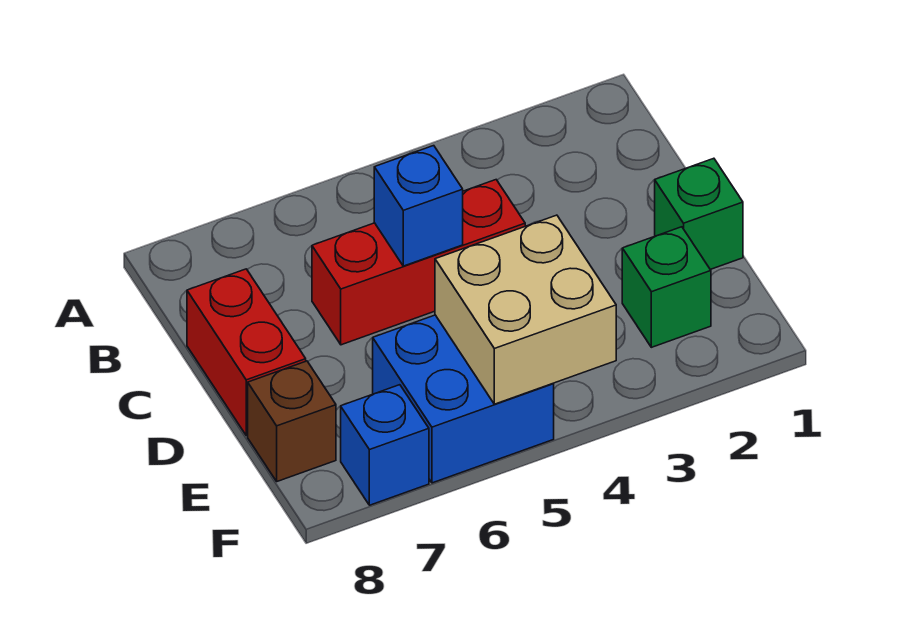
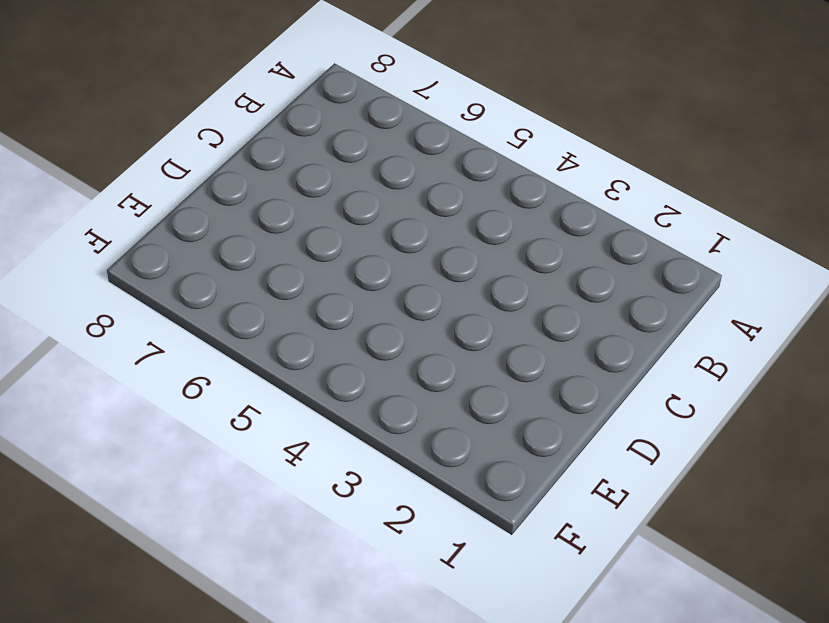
none -> red brick C4:C6 level 1
none -> red brick C8:D8 level 1

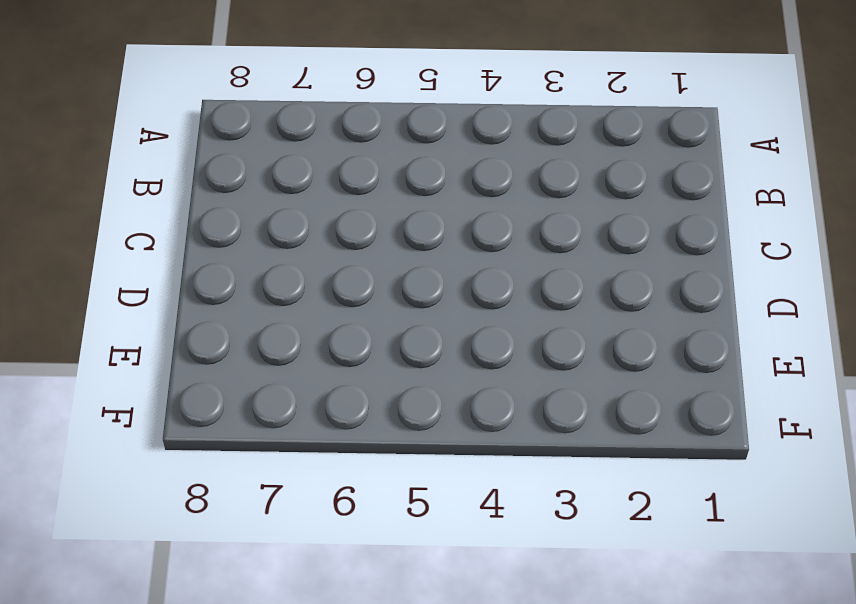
none -> red brick C4:C6 level 1
none -> red brick C8:D8 level 1

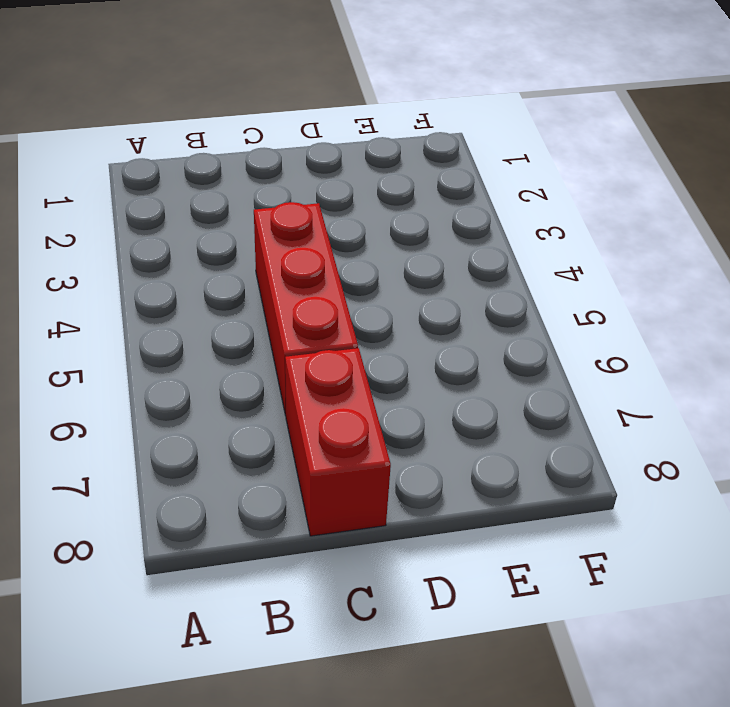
red brick C7:C8 level 1 -> red brick C8:D8 level 1
none -> green brick D1 level 1
none -> green brick E2 level 1

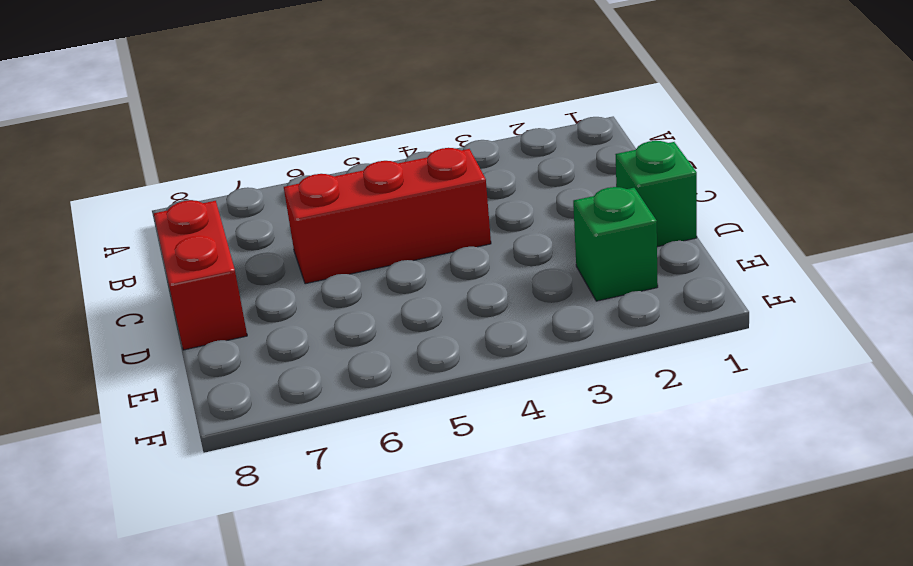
none -> blue brick E5:F6 level 1
none -> brown brick E8 level 1

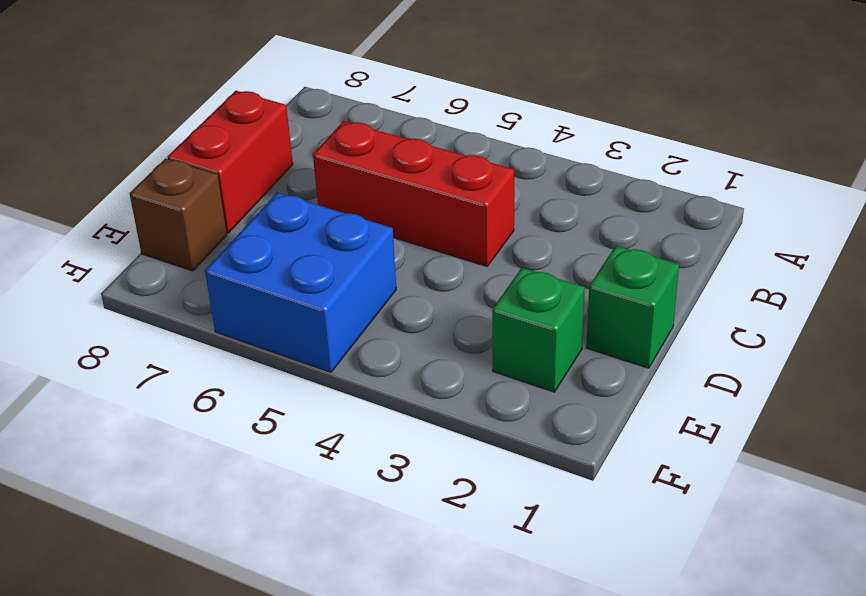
none -> blue brick F7 level 1
none -> blue brick C5 level 2

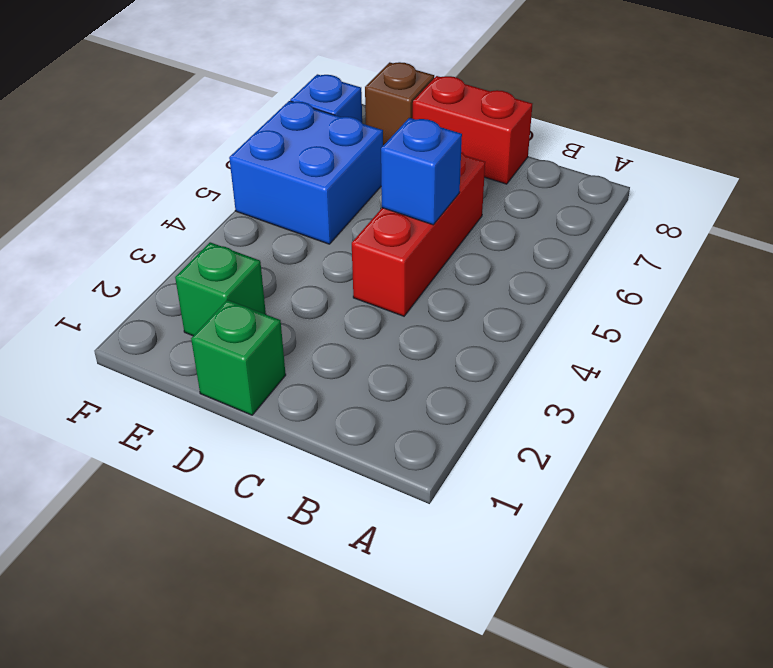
none -> tan brick E4:F5 level 2

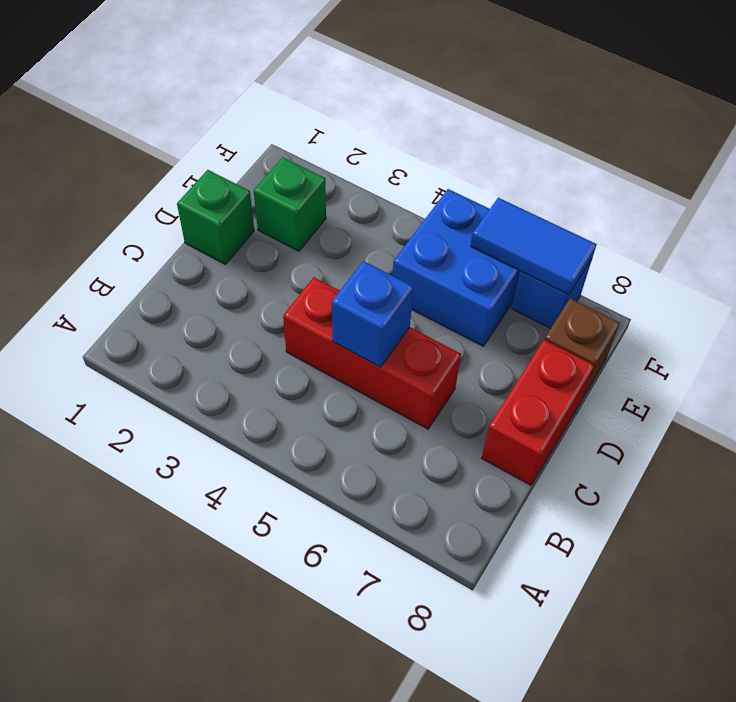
blue tile F6:F7 level 2 -> none
none -> tan brick E4:F5 level 2

